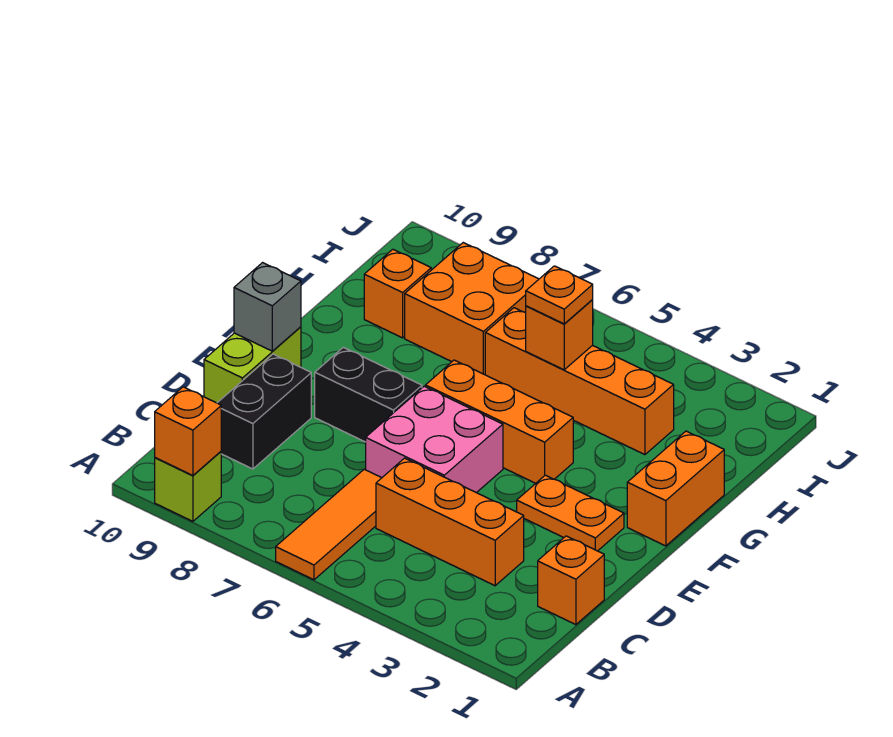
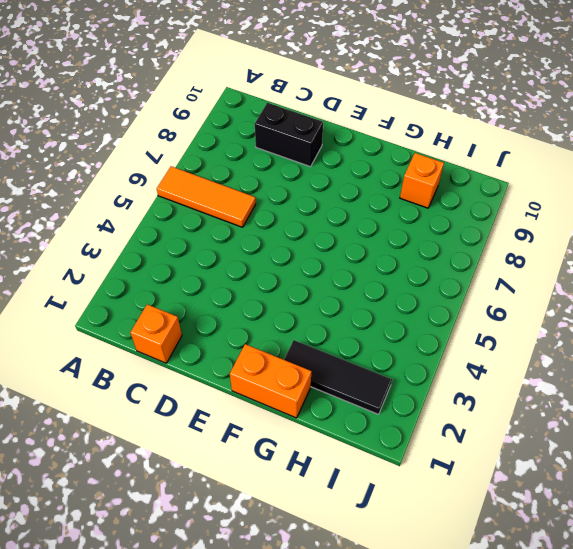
black tile G2:I2 level 1 -> none
none -> lime brick A9 level 1
none -> orange brick C3:C5 level 1
none -> pink brick D5:E6 level 1

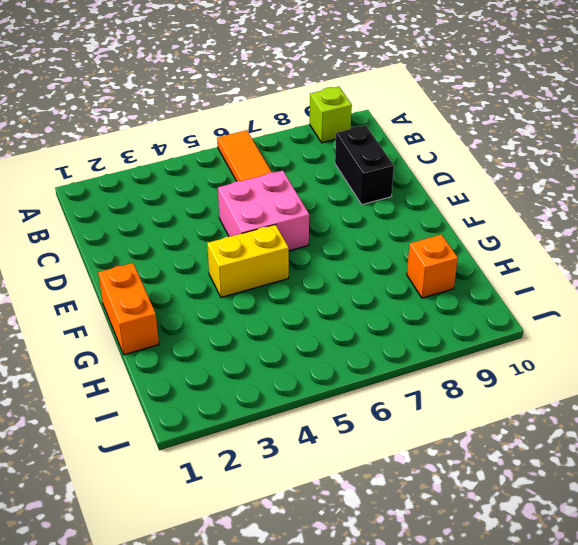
yellow brick F4:F5 level 1 -> orange brick F4:F6 level 1
none -> orange brick C1 level 1
none -> orange brick C3:C5 level 1
none -> lime brick D10:E10 level 1

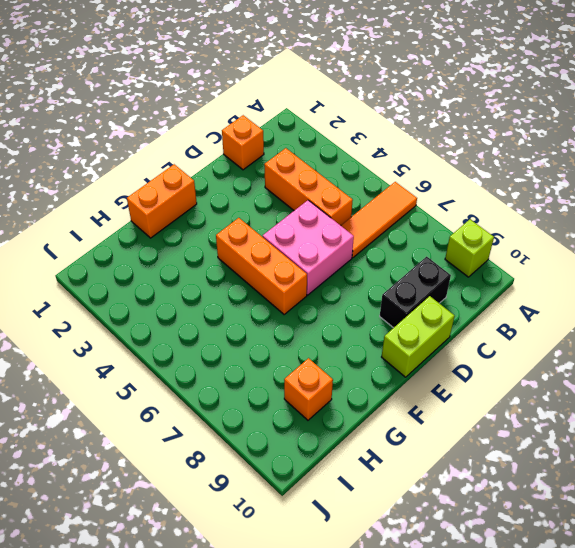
none -> orange plate E2:E3 level 1
none -> black brick E7:E8 level 1
none -> orange brick H3:H6 level 1

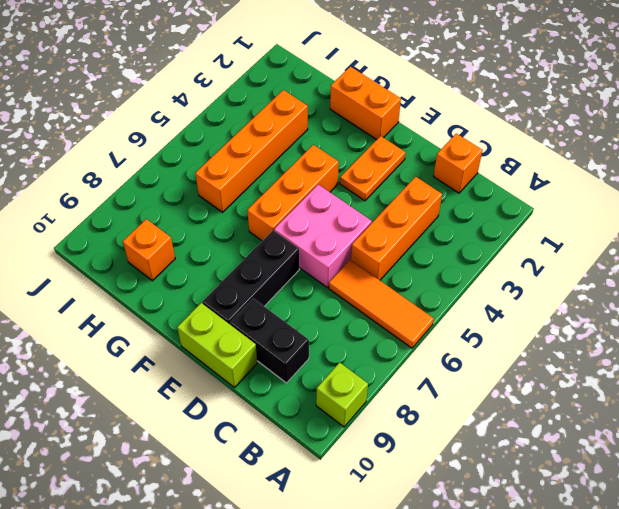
black brick E7:E9 level 1 -> black brick E7:E8 level 1
none -> orange brick H7:I8 level 1
none -> orange brick A9 level 2
none -> grey brick E10 level 2

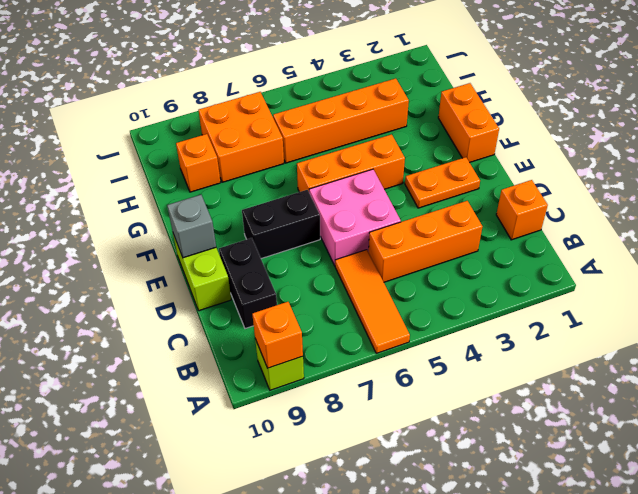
none -> orange brick H5 level 2
none -> orange plate H5 level 3

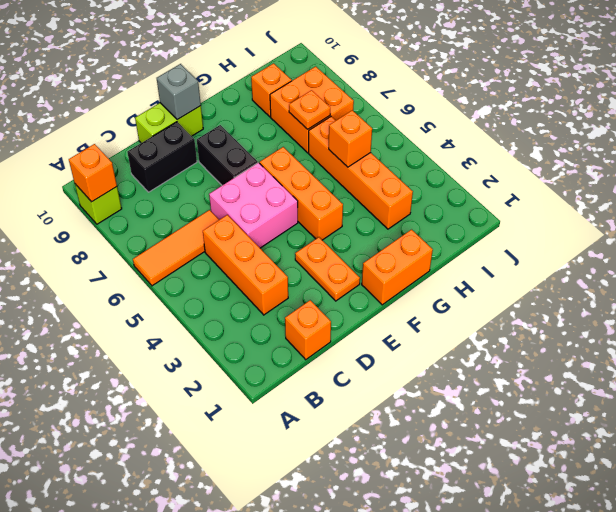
orange plate H7 level 2 -> orange plate H5 level 3

